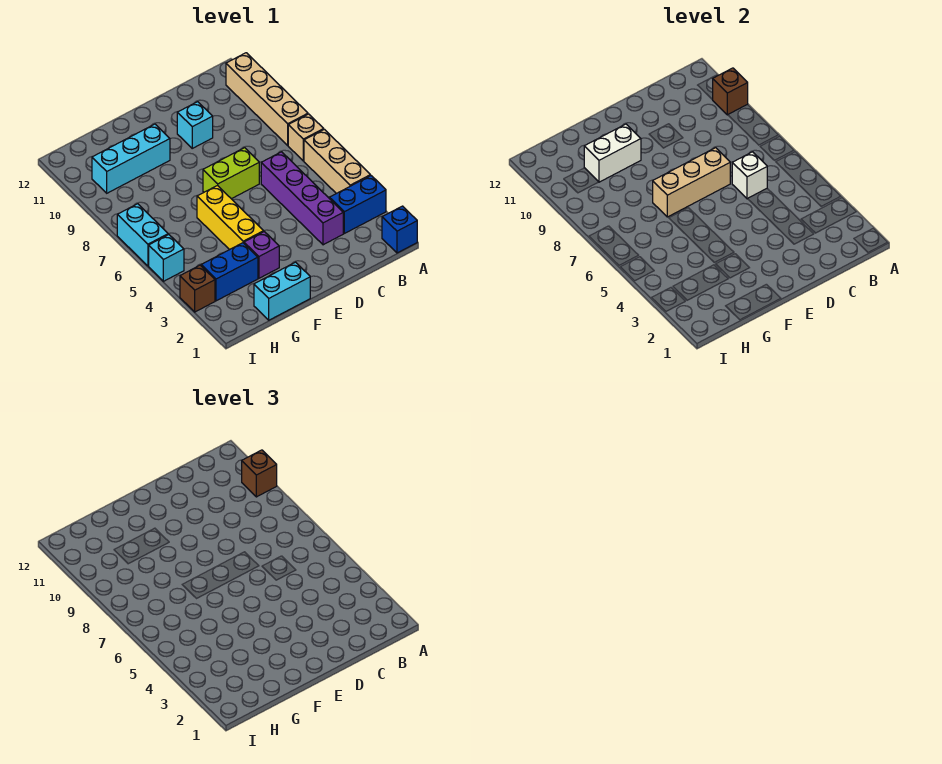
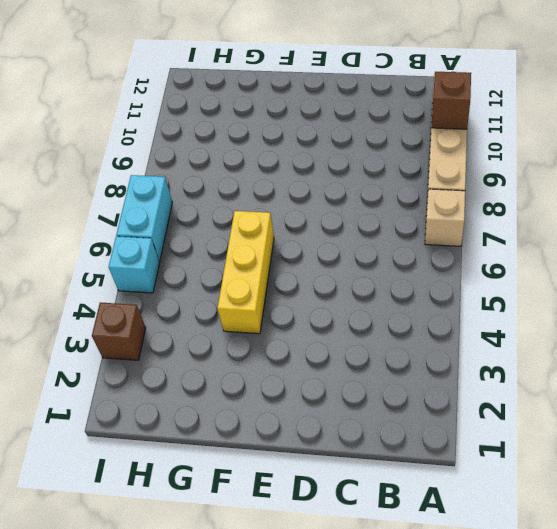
none -> blue brick A1 level 1
none -> blue brick A3:B3 level 1
none -> tan brick A4:A6 level 1

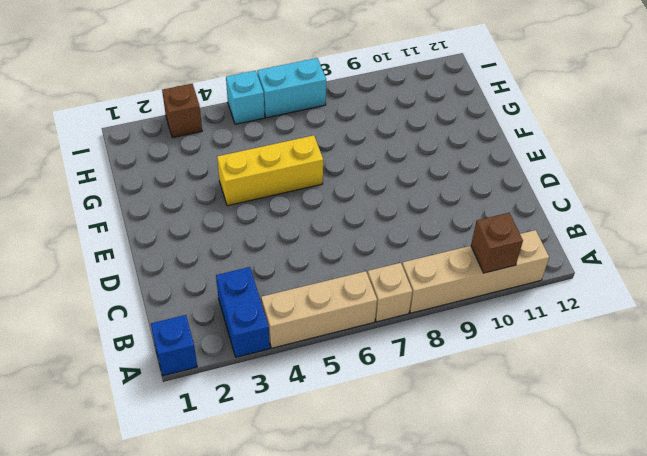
none -> purple brick C3:C6 level 1
none -> lime brick D7:E7 level 1
none -> cyan brick D10 level 1

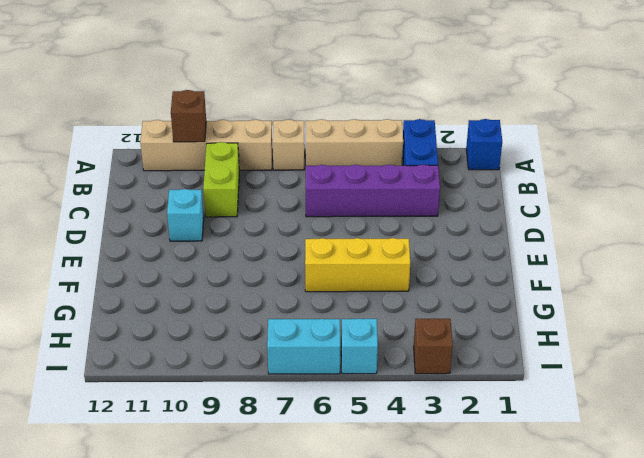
lime brick B9:C9 level 1 -> lime brick D7:E7 level 1
none -> cyan brick F1:G1 level 1
none -> purple brick F3 level 1
none -> cyan brick F10:H10 level 1

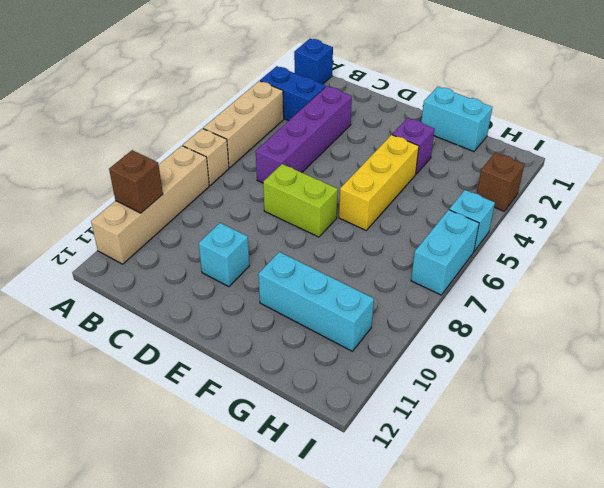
none -> blue brick G3:H3 level 1
none -> white brick C6 level 2
none -> tan brick D7:F7 level 2

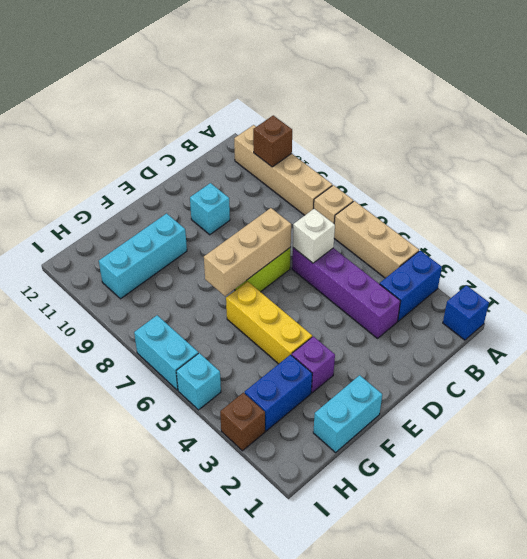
none -> white brick F10:G10 level 2
none -> brown brick A10 level 3

